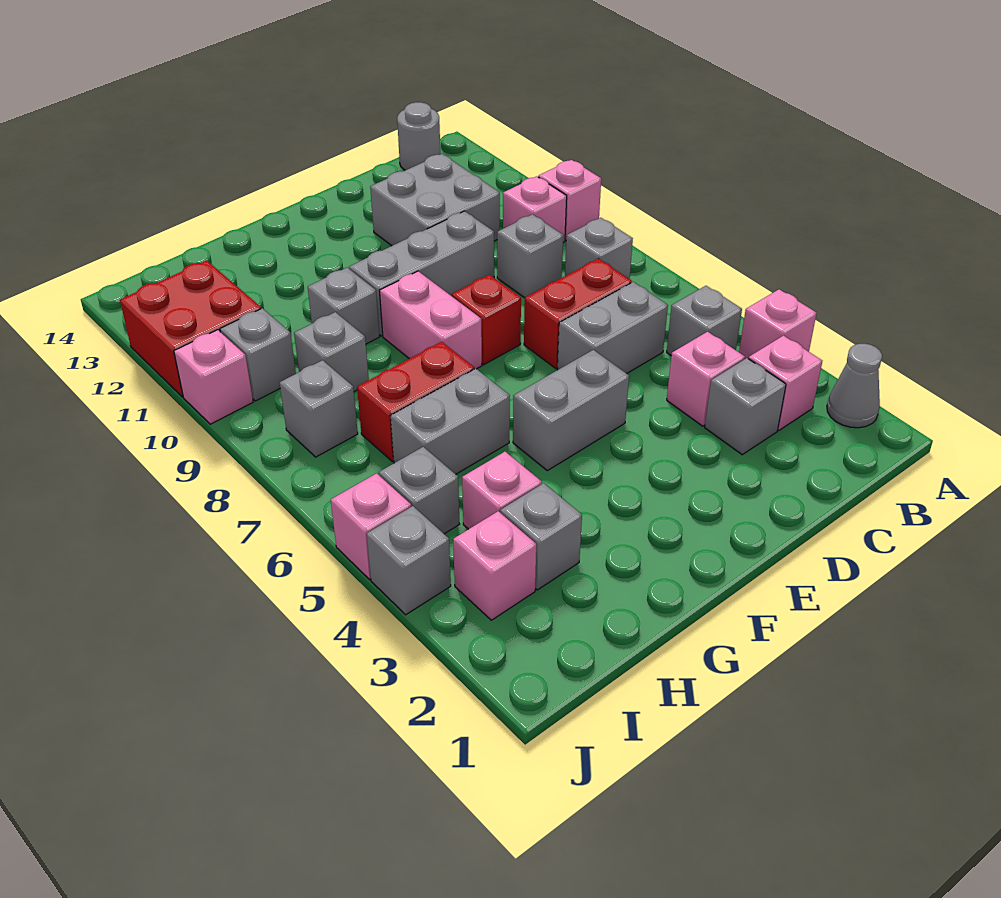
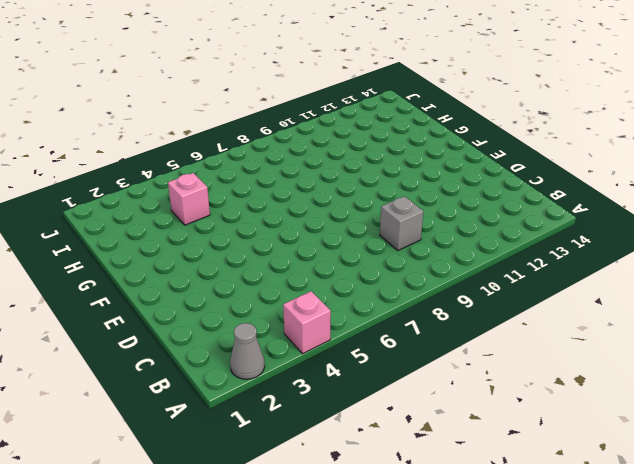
none -> pink brick A10 level 1
none -> pink brick B3 level 1
none -> grey brick B5 level 1
none -> grey brick B8 level 1

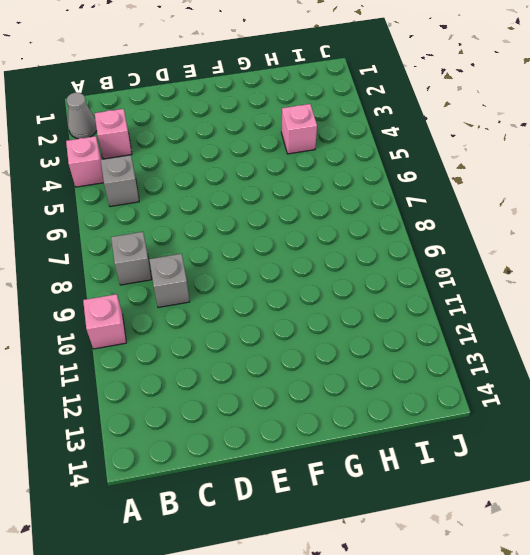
none -> pink brick B10 level 1
none -> grey round brick B14 level 1
none -> grey brick C3 level 1
none -> pink brick C4 level 1

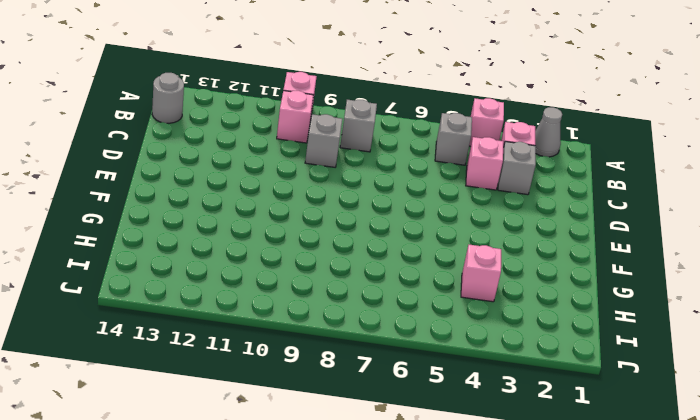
none -> grey brick C6:D6 level 1
none -> red brick C7:D7 level 1
none -> grey brick C11:D12 level 1
none -> grey brick D10:F10 level 1

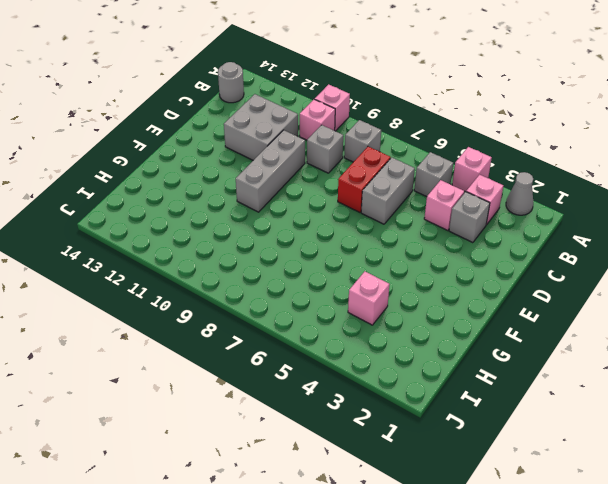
none -> grey brick E5:F5 level 1
none -> red brick E8 level 1
none -> pink brick F8:F9 level 1
none -> grey brick G6:H6 level 1

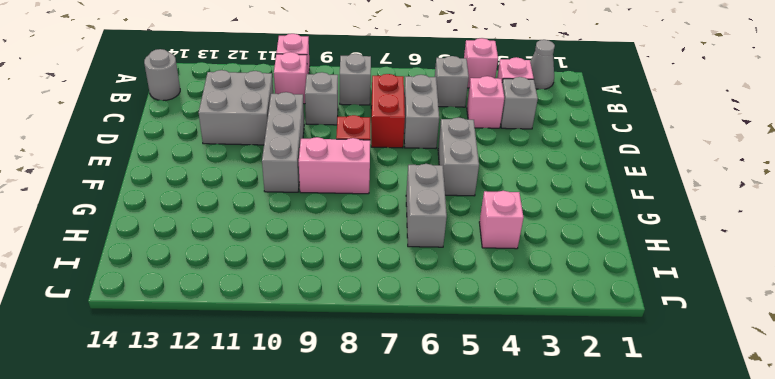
none -> red brick G7:H7 level 1
none -> grey brick G10 level 1
none -> grey brick H3 level 1
none -> grey brick H9 level 1

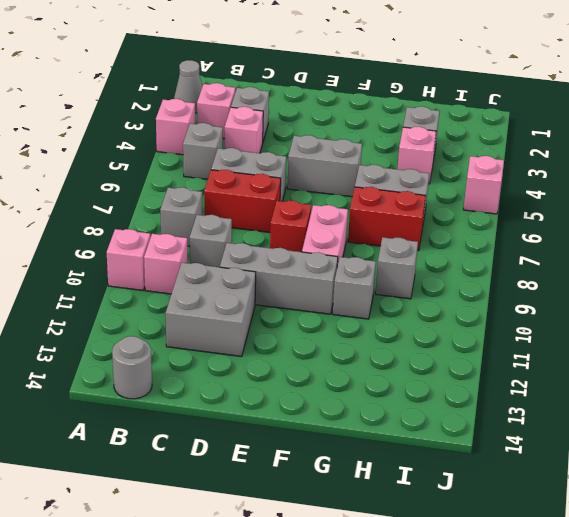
none -> pink brick I3 level 1
none -> grey brick I5 level 1
none -> grey brick I8 level 1
none -> grey brick I10 level 1

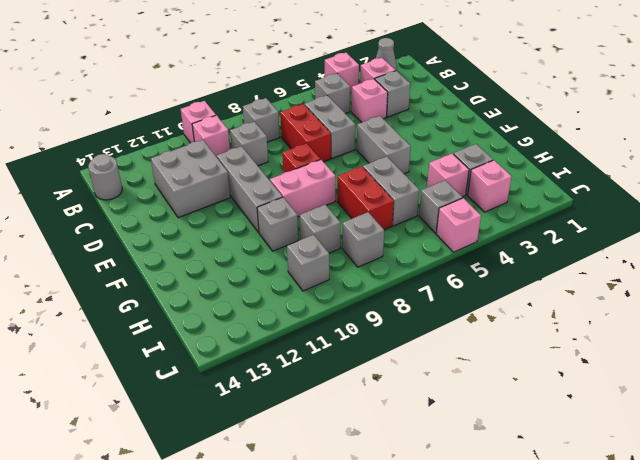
none -> red brick I11:J12 level 1
none -> grey brick J4 level 1
none -> pink brick J10 level 1

